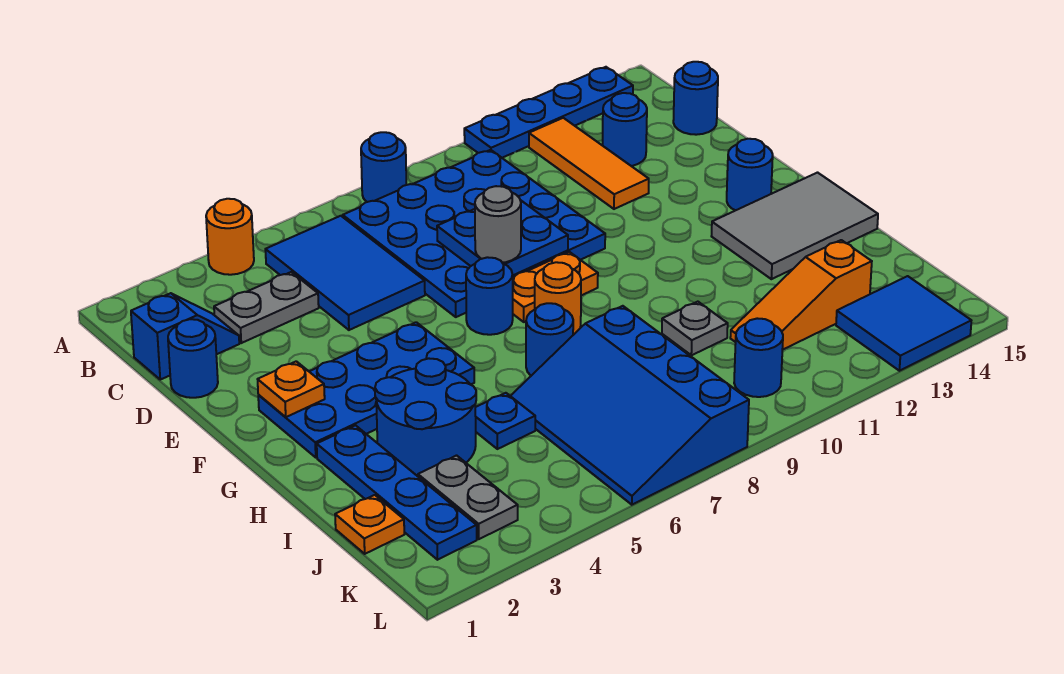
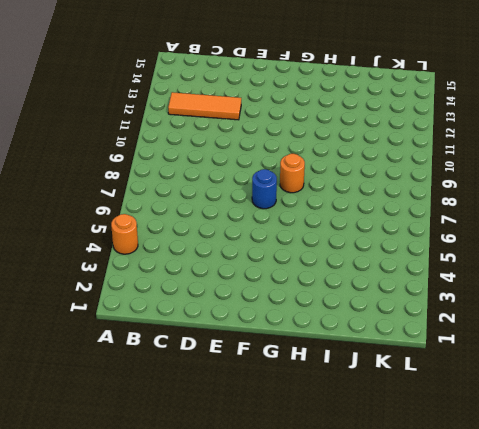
none -> blue round brick A8 level 1
none -> blue plate A11:A14 level 1
none -> blue tile B5:D6 level 1
none -> blue plate B7:E10 level 1

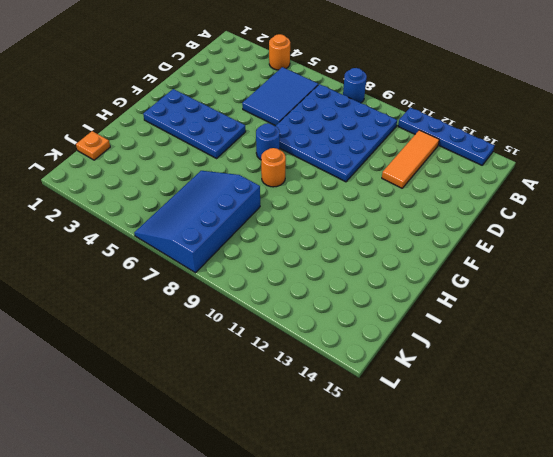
none -> blue slope C1:C2 level 1 top 1
none -> grey plate C3:C4 level 1
none -> blue round brick C13 level 1
none -> blue round brick C15 level 1

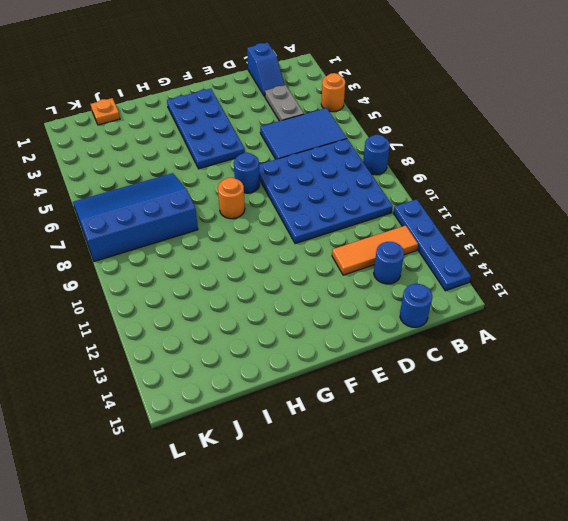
none -> blue round brick D1 level 1
none -> orange plate F8:F9 level 1
none -> blue round brick F14 level 1
none -> grey tile G13:H15 level 1

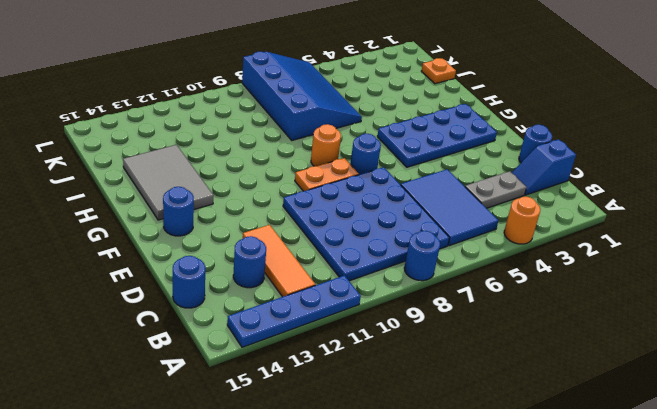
grey tile G13:I14 level 1 -> grey tile G13:H15 level 1
none -> blue plate H2:K2 level 1
none -> blue round brick H3:I4 level 1
none -> blue round brick H7 level 1
none -> blue plate I5 level 1

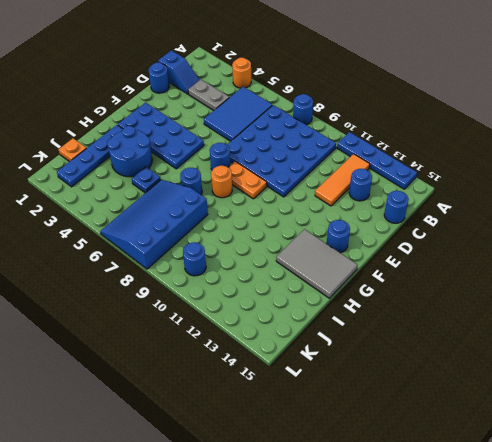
none -> grey plate I10 level 1
none -> grey plate J3:K3 level 1
none -> orange slope J11:J13 level 1 top 13
none -> blue tile K13:L14 level 1

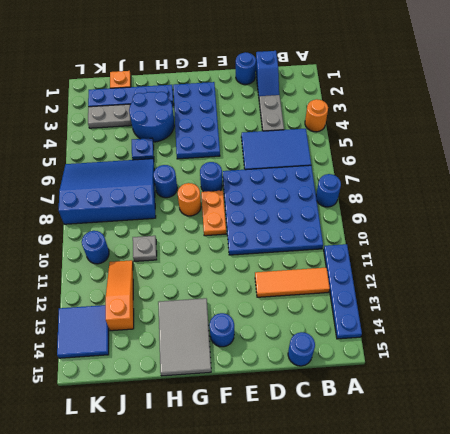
none -> blue round brick C13 level 1
none -> blue plate D8:E9 level 2
none -> orange plate F2 level 2
none -> grey round brick E8 level 3

